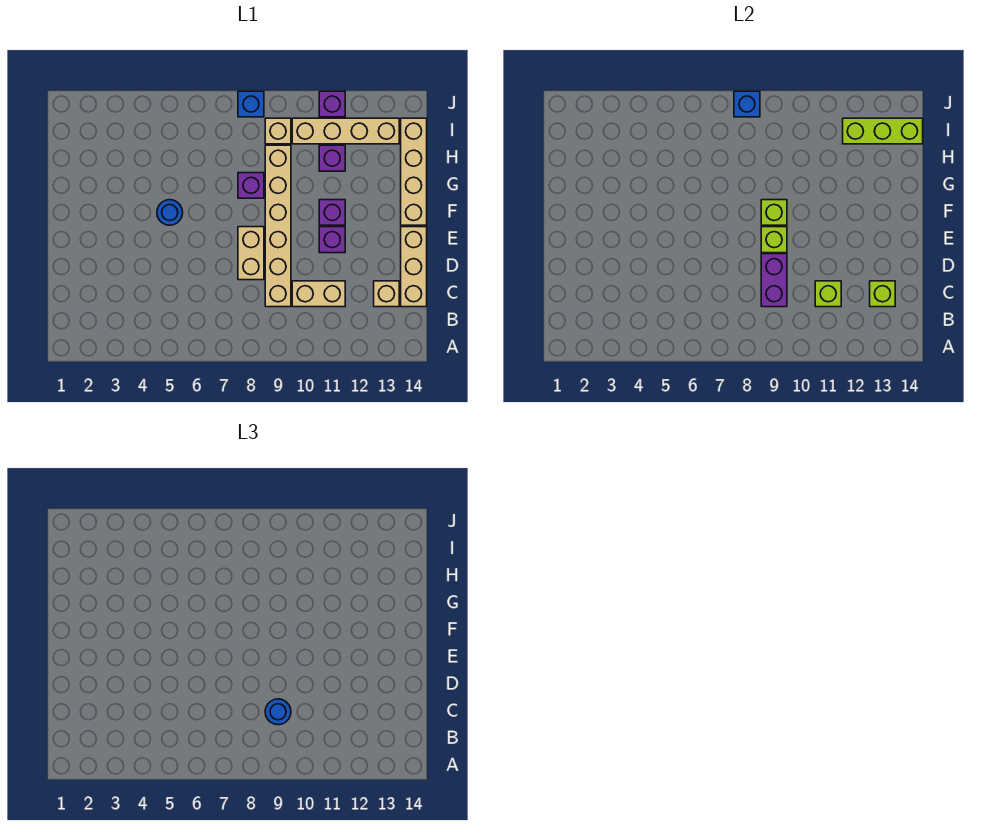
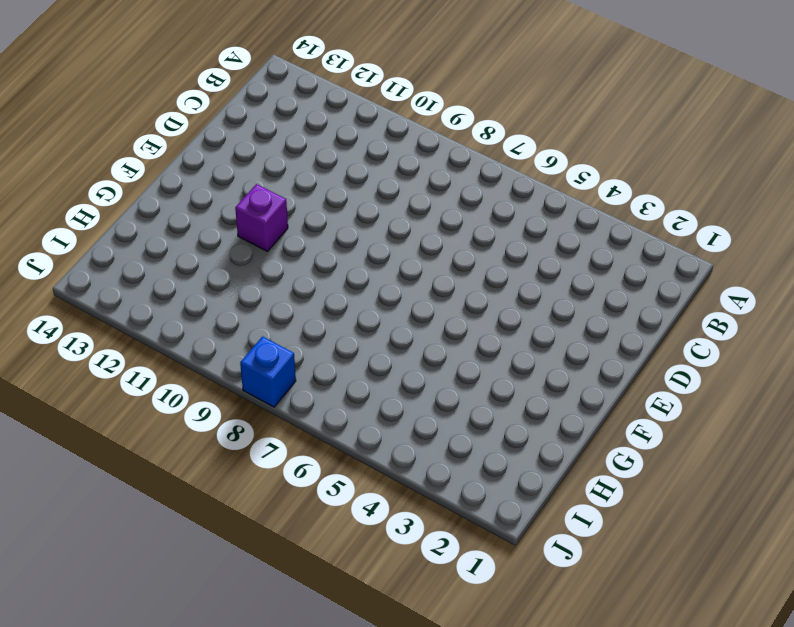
none -> tan brick C9:H9 level 1
none -> tan brick C10:C11 level 1
none -> tan brick C13 level 1

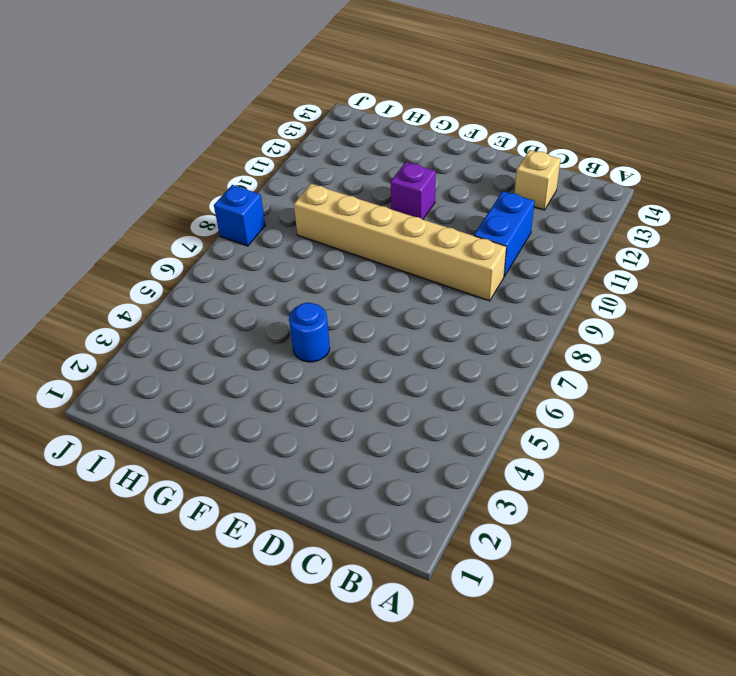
blue brick C10:C11 level 1 -> tan brick C10:C11 level 1
none -> tan brick C14:E14 level 1
none -> tan brick D8:E8 level 1
none -> purple brick E11 level 1

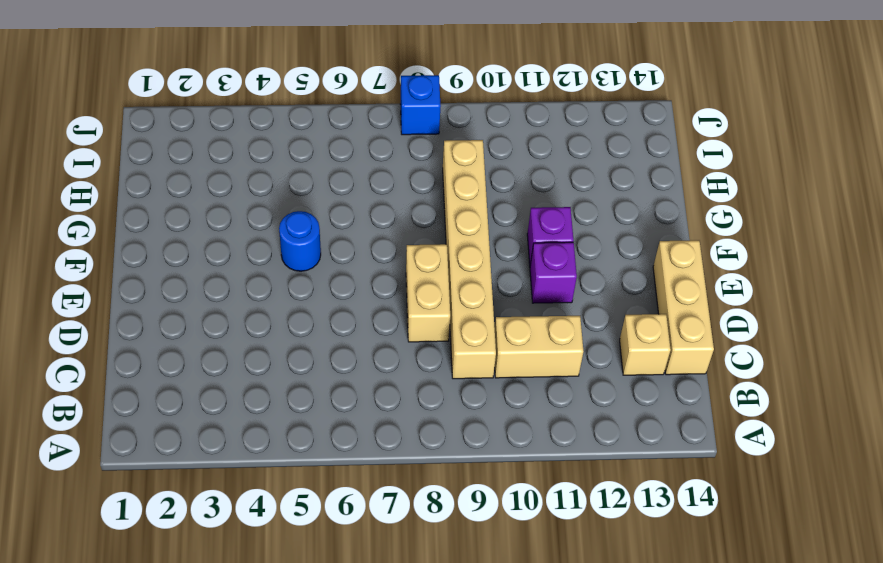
none -> tan brick F14:I14 level 1
none -> purple brick G8 level 1
none -> purple brick H11 level 1

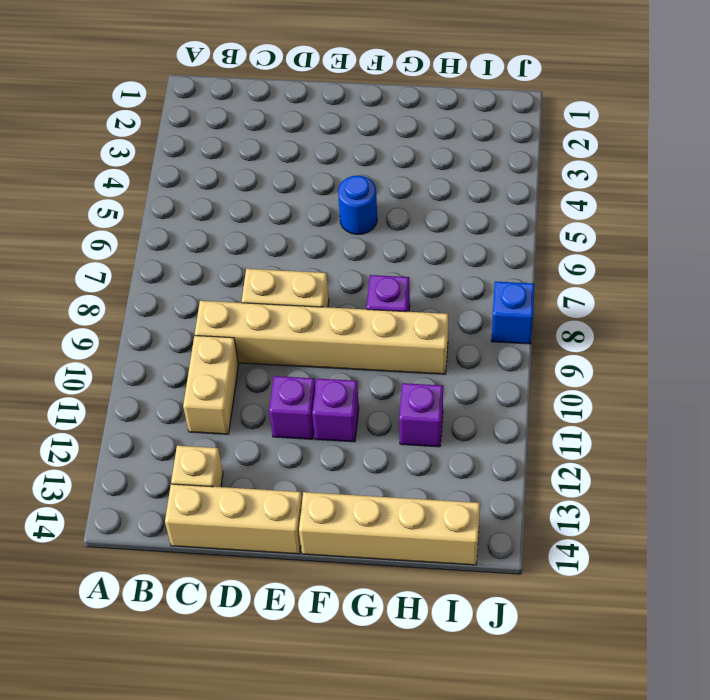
none -> tan brick I9 level 1
none -> tan brick I10:I13 level 1
none -> purple brick J11 level 1

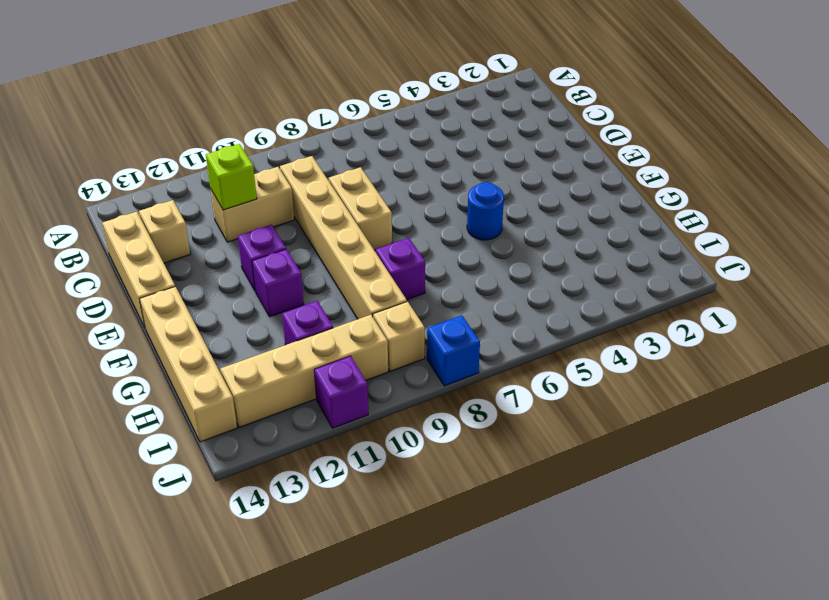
none -> purple brick C9:D9 level 2
none -> lime brick C13 level 2
none -> lime brick E9 level 2

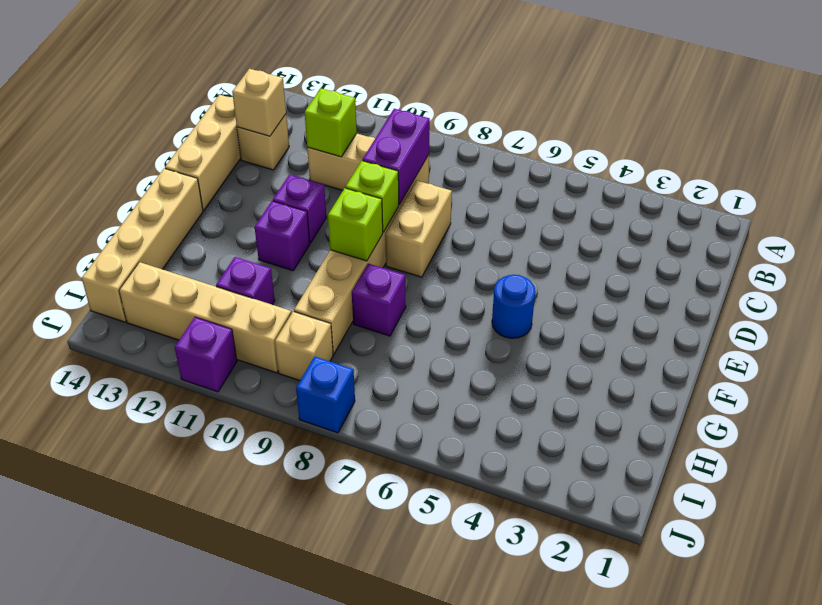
tan brick C13 level 2 -> lime brick C13 level 2
none -> lime brick I12:I14 level 2
none -> blue brick J8 level 2
none -> blue round brick C9 level 3

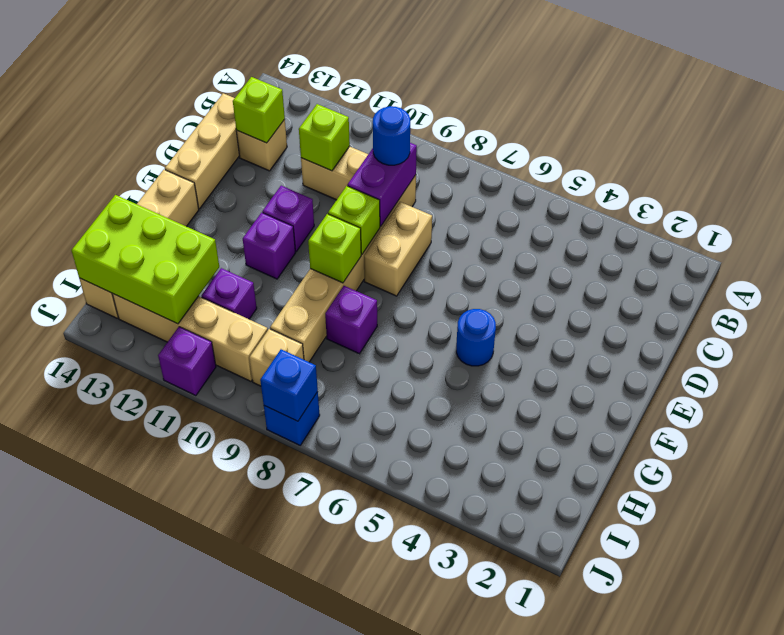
lime brick H12:I14 level 2 -> lime brick I12:I14 level 2

